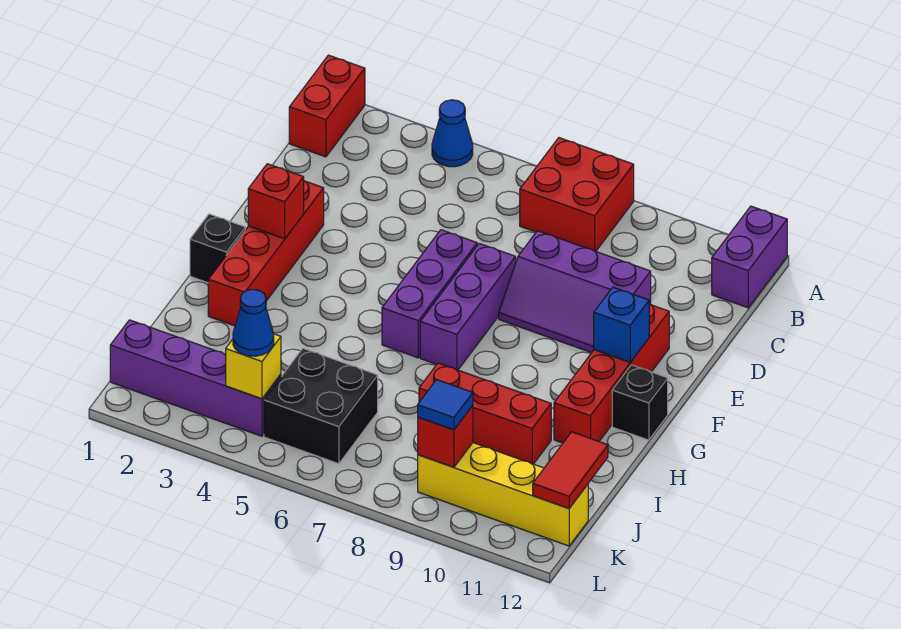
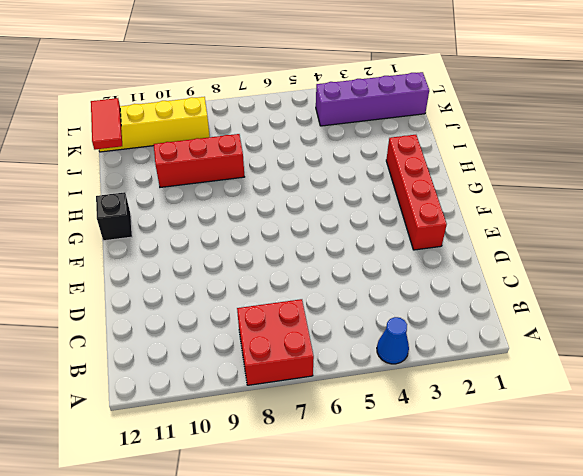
none -> red brick A1:B1 level 1
none -> purple brick A12:B12 level 1
none -> purple slope D8:E10 level 1 top D

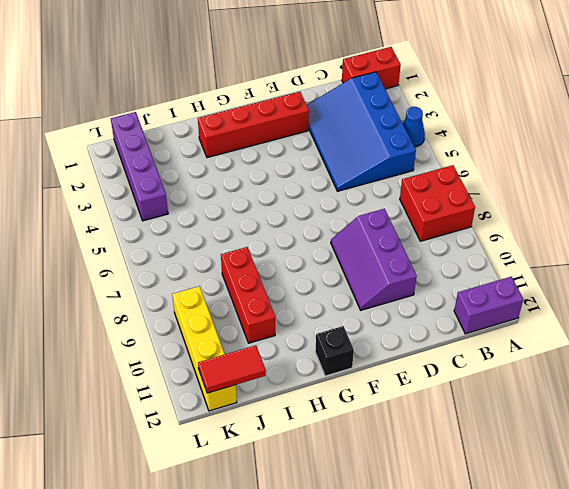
blue slope B2:D5 level 1 top B -> none
none -> purple brick E6:G6 level 1
none -> purple brick E7:G7 level 1
none -> red brick E11:H11 level 1

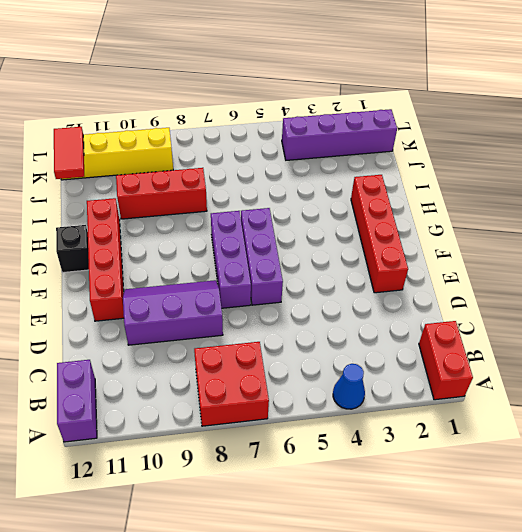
none -> black brick G1 level 1
none -> black brick J5:K6 level 1
none -> red brick F2 level 2

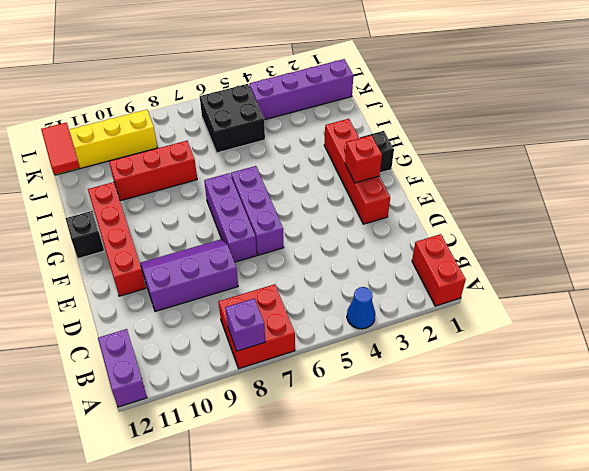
purple brick A8 level 2 -> none
none -> blue brick F11 level 2
none -> yellow brick K4 level 2
none -> red brick K9 level 2

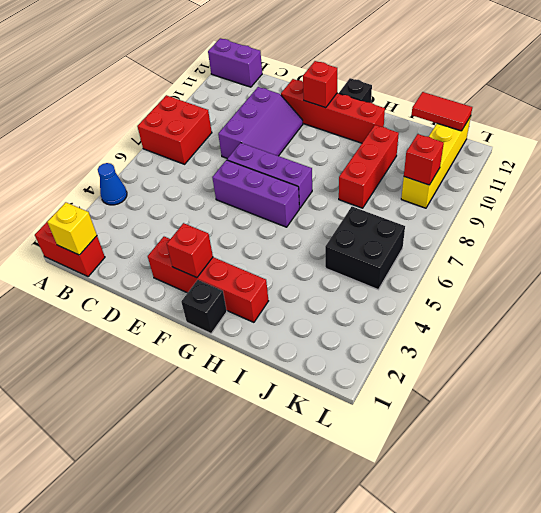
yellow brick B1 level 2 -> yellow brick K4 level 2
red brick F11 level 2 -> blue brick F11 level 2
none -> purple brick K1:K4 level 1
none -> blue cone K4 level 3
none -> blue tile K9 level 3

